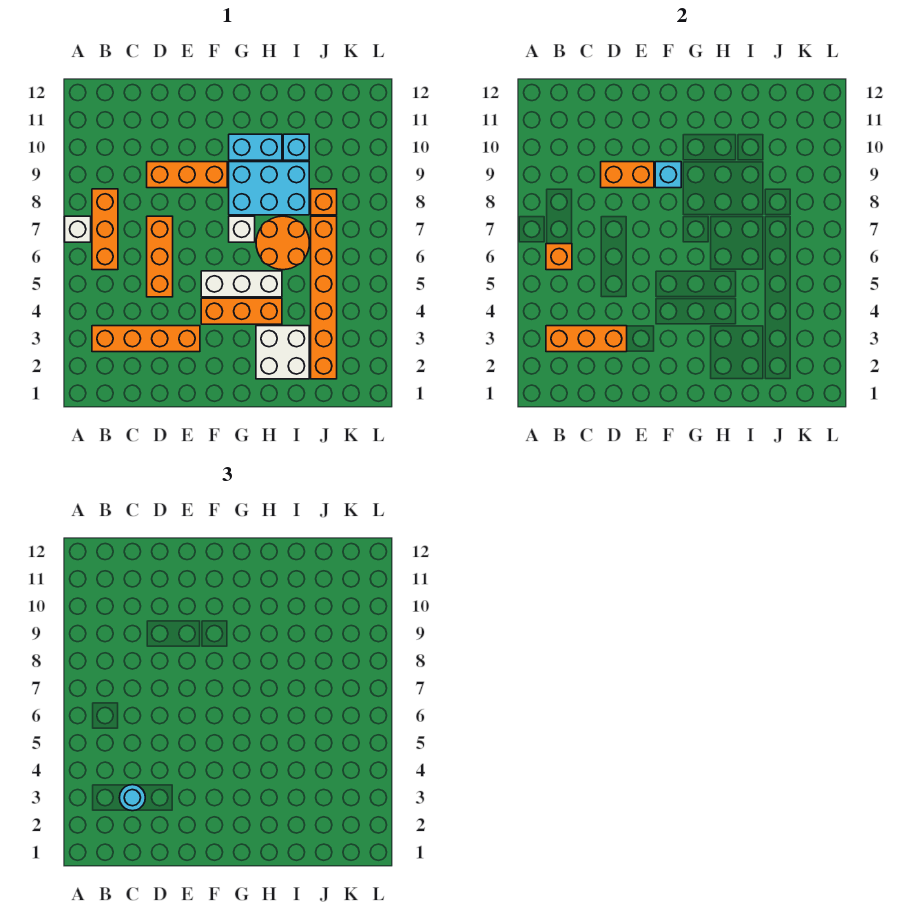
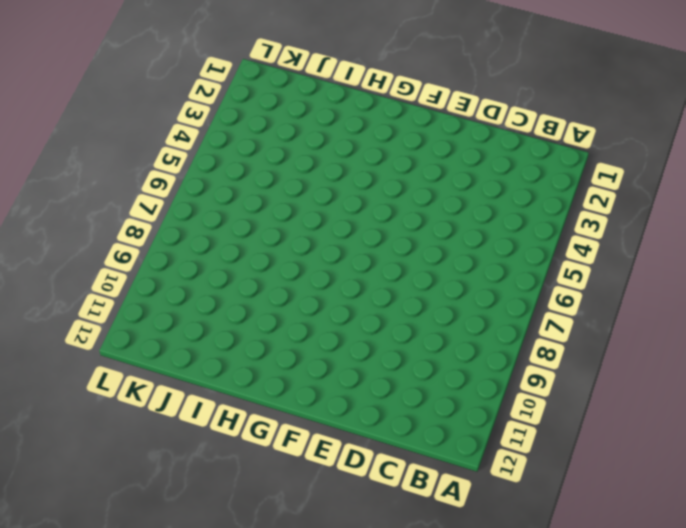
none -> white brick A7 level 1
none -> orange brick B3:E3 level 1
none -> orange brick B6:B8 level 1

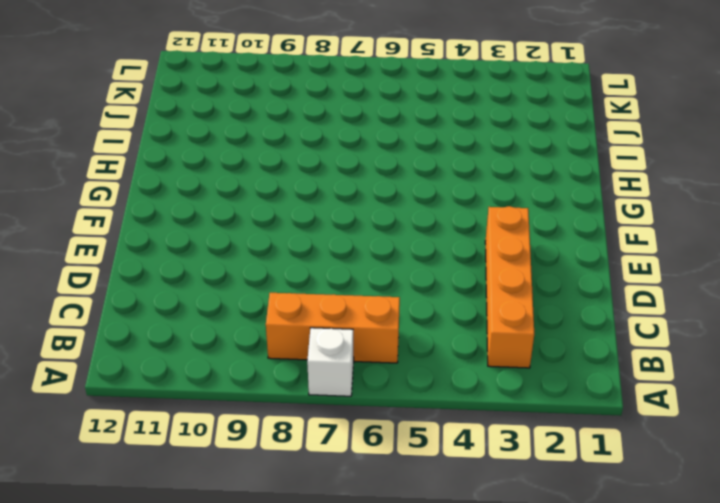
none -> orange brick D5:D7 level 1
none -> orange brick D9:F9 level 1
none -> orange brick F4:H4 level 1

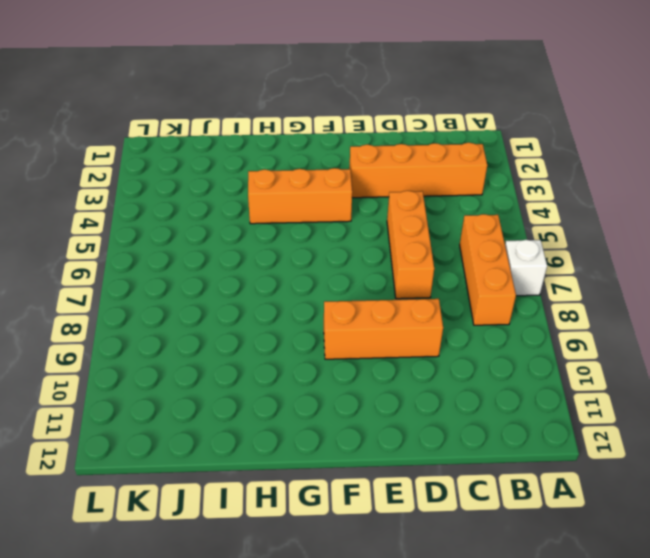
none -> white brick F5:H5 level 1
none -> white brick G7 level 1
none -> cyan brick G8:I9 level 1

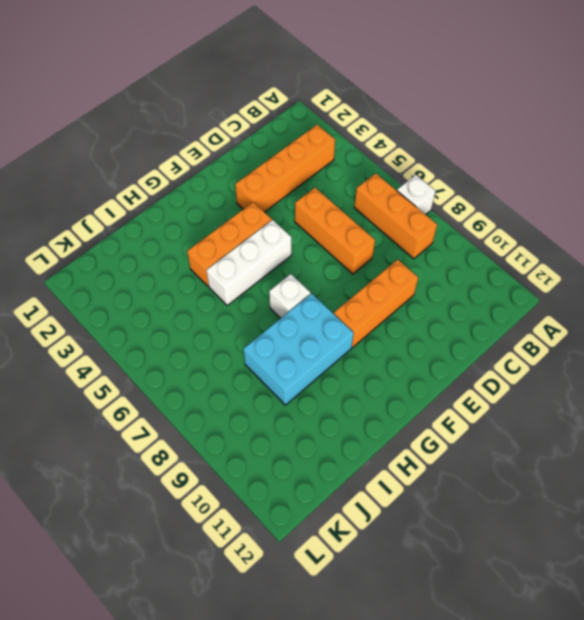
none -> cyan brick G10:H10 level 1
none -> white brick H2:I3 level 1
none -> orange round brick H6:I7 level 1

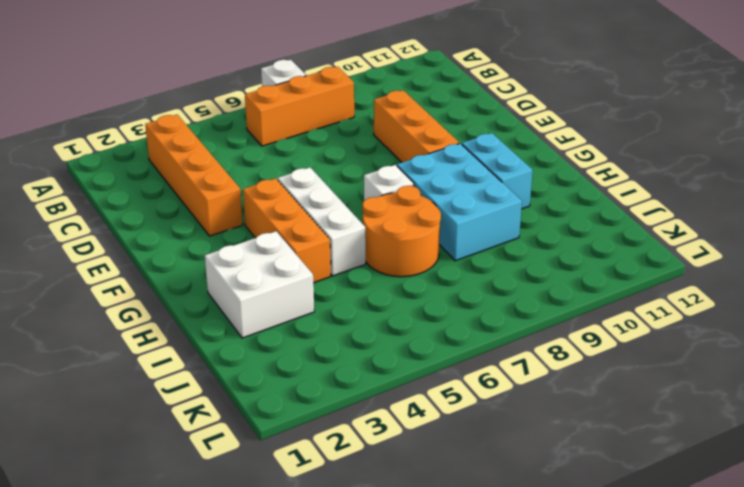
none -> orange brick D5:D7 level 1
none -> cyan brick I10 level 1
none -> orange brick J2:J7 level 1

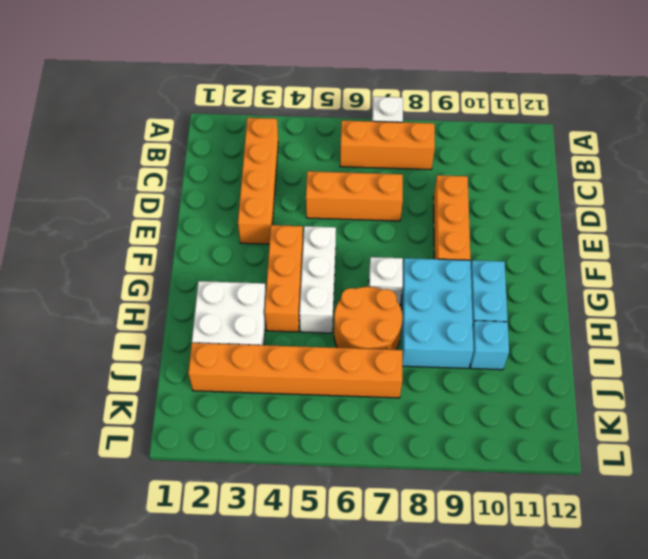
none -> orange brick J8 level 1
none -> orange brick B3:D3 level 2
none -> orange brick B6 level 2

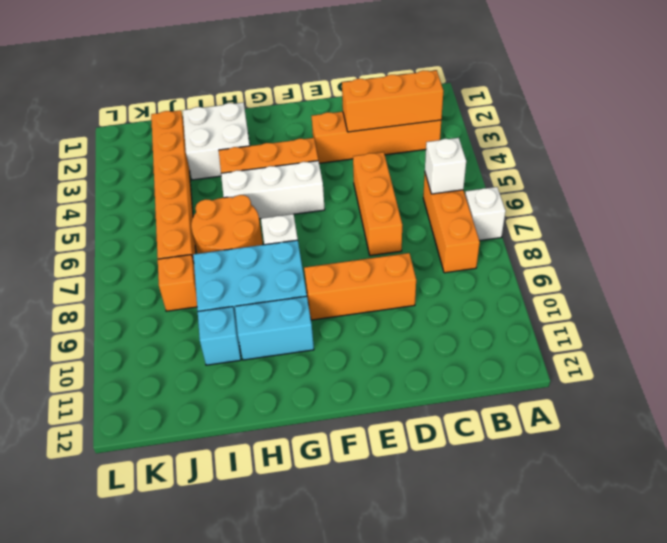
white brick B6 level 2 -> orange brick B6 level 2
none -> orange brick D9:E9 level 2
none -> cyan brick F9 level 2
none -> cyan round brick C3 level 3

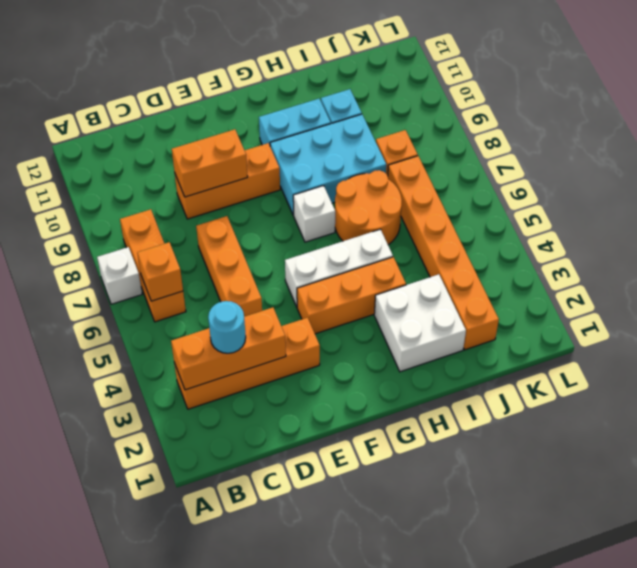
none -> cyan brick F9 level 2

